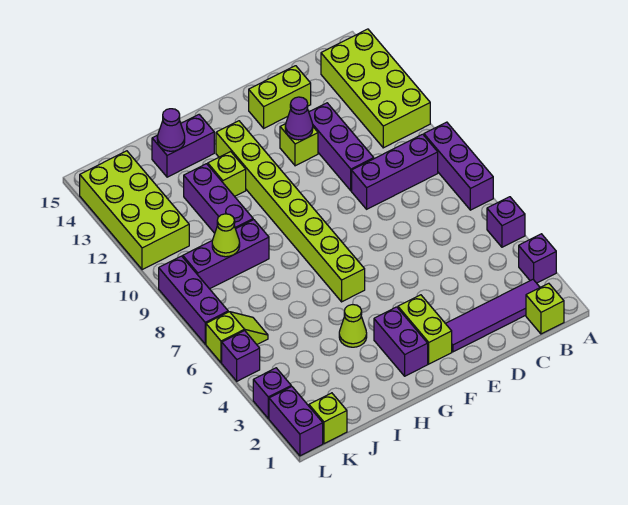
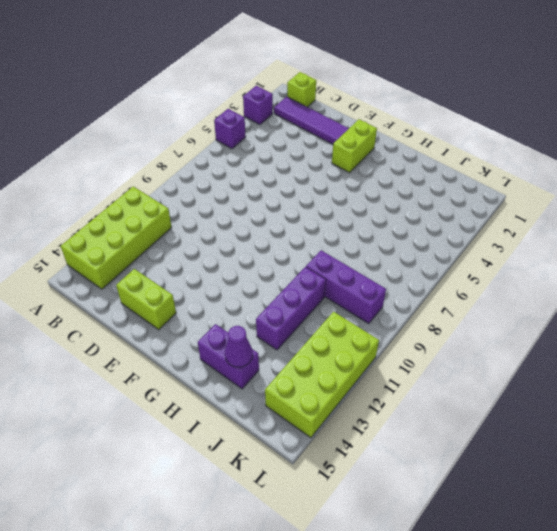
none -> purple brick A7:A9 level 1
none -> purple brick B9:D9 level 1
none -> purple brick D10:D12 level 1

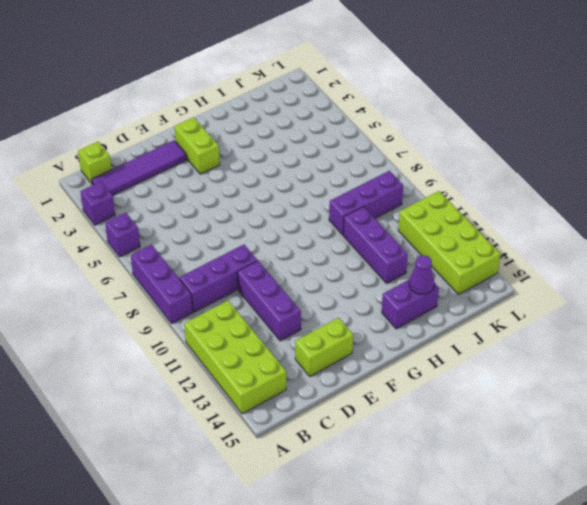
none -> lime brick E12 level 1
none -> purple brick G2:G3 level 1
none -> lime brick G6:G13 level 1

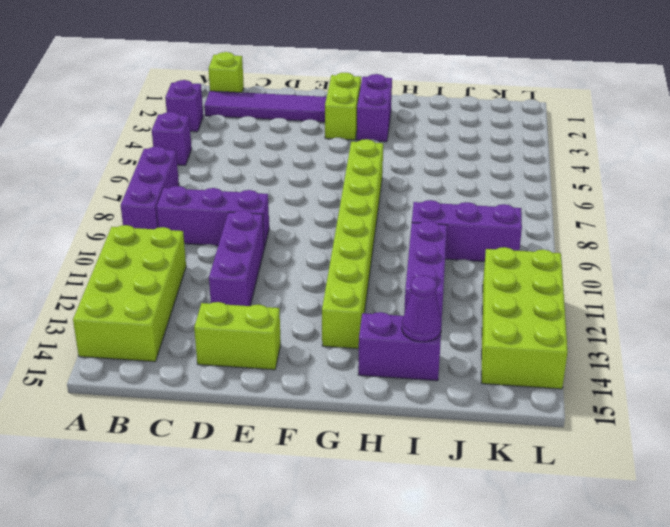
none -> lime brick E12 level 1
none -> lime cone H4 level 1
none -> lime brick H12 level 1

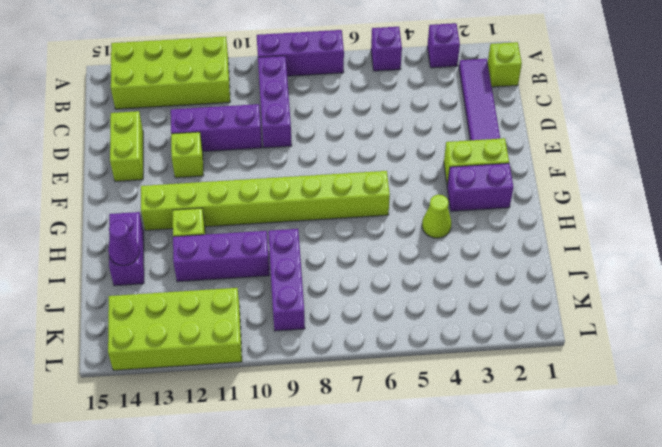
none -> lime brick K1 level 1
none -> lime slope K6:L6 level 1 top L
none -> purple brick L1:L2 level 1

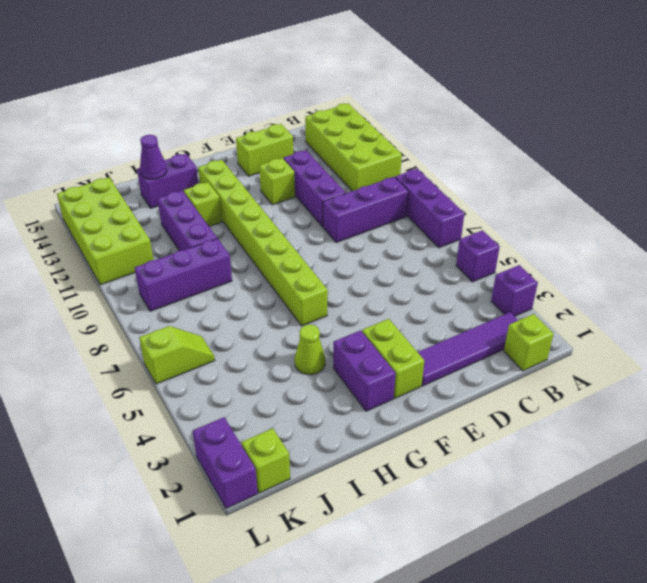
none -> purple brick L3 level 1
none -> purple brick L5 level 1
none -> purple brick L7:L9 level 1

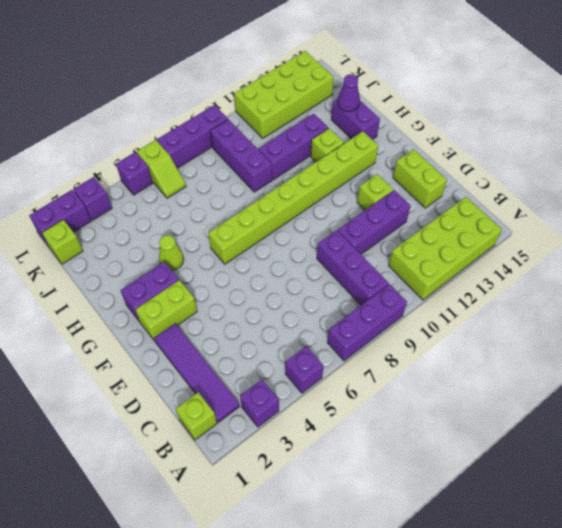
none -> purple cone E12 level 2
none -> lime cone J9 level 2

